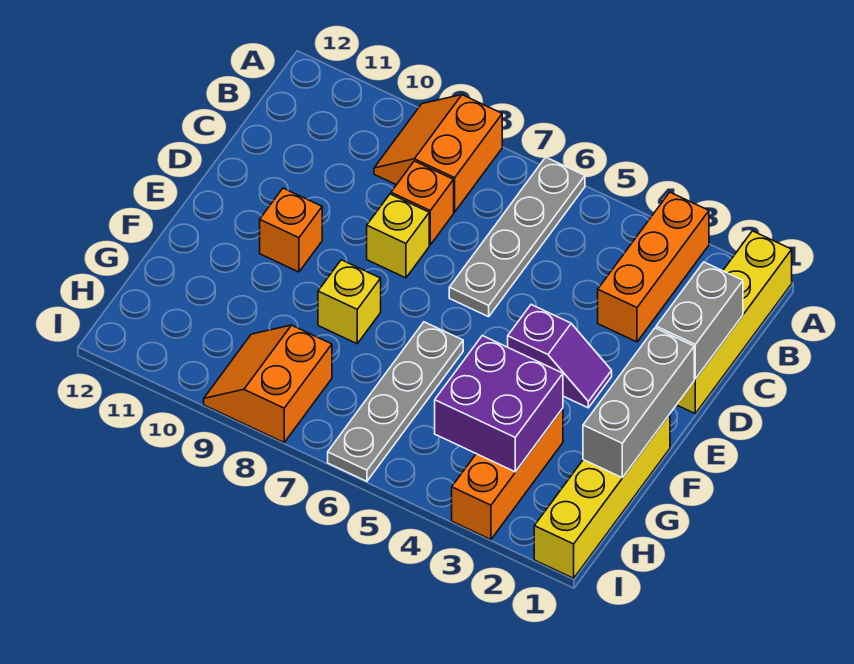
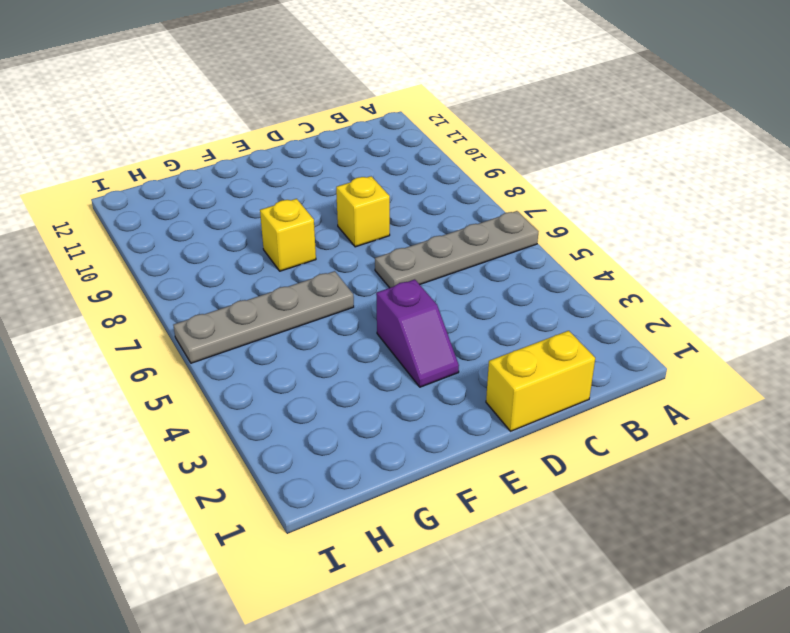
yellow brick C1:D1 level 1 -> yellow brick A1:D1 level 1
none -> orange brick A3:C3 level 1
none -> orange slope A8:B9 level 1 top 8
none -> orange brick C8 level 1

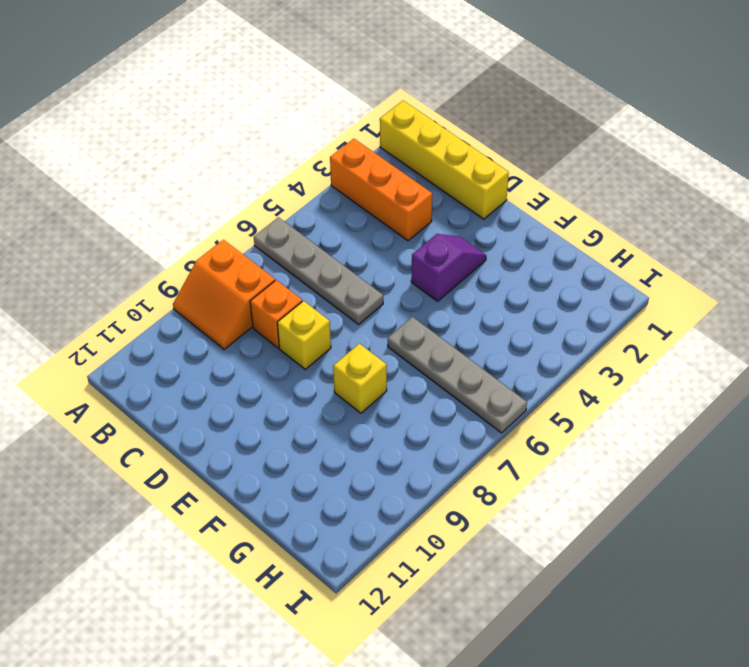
none -> orange brick E10 level 1
none -> yellow brick F1:I1 level 1
none -> orange brick G3:I3 level 1

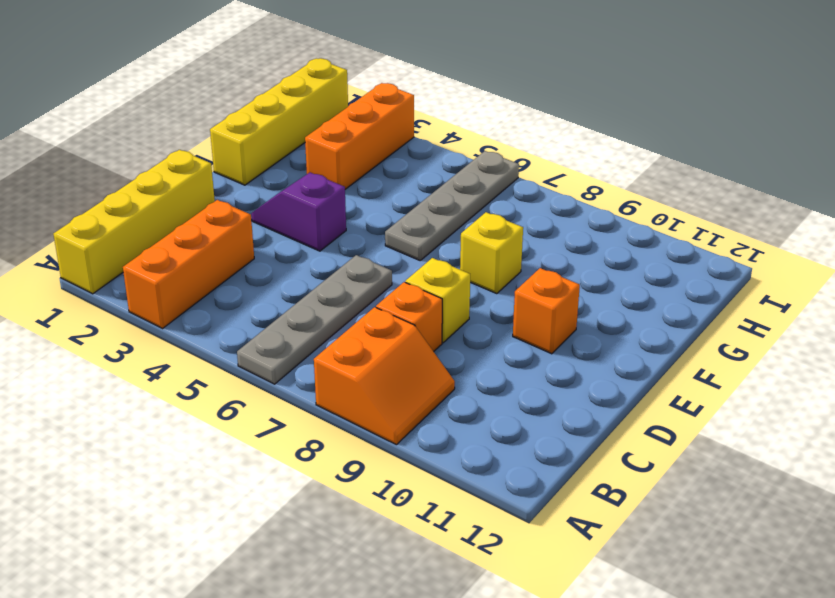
none -> orange slope H8:I9 level 1 top 8
none -> grey brick C1:D1 level 2
none -> grey brick E1:G1 level 2

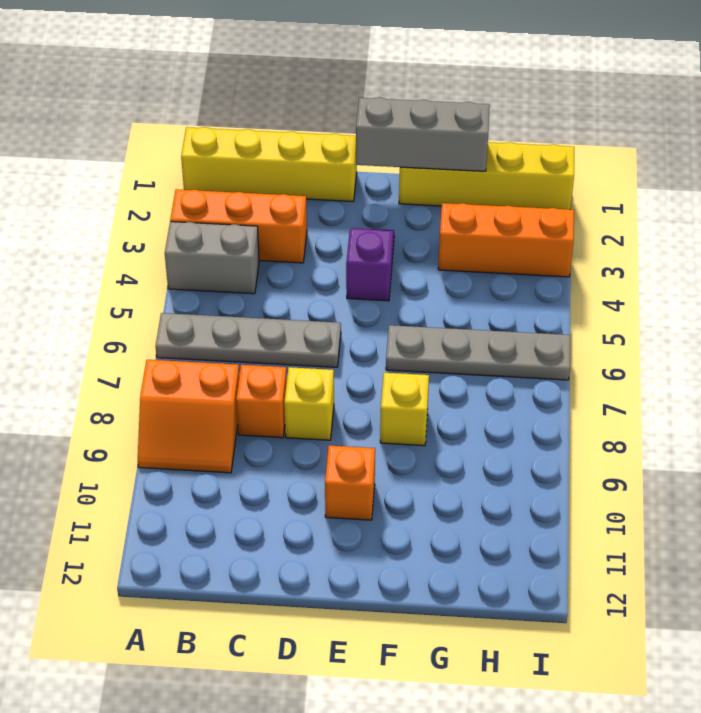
grey brick A4:B4 level 1 -> grey brick C1:D1 level 2
none -> orange slope H8:I9 level 1 top 8
none -> purple brick G3:H4 level 2

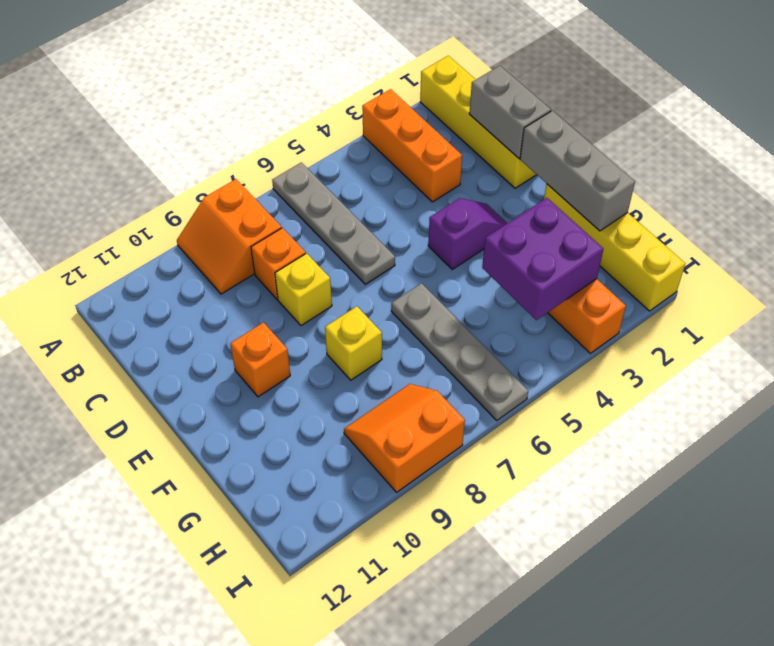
orange slope H8:I9 level 1 top I -> orange slope H8:I9 level 1 top 8

